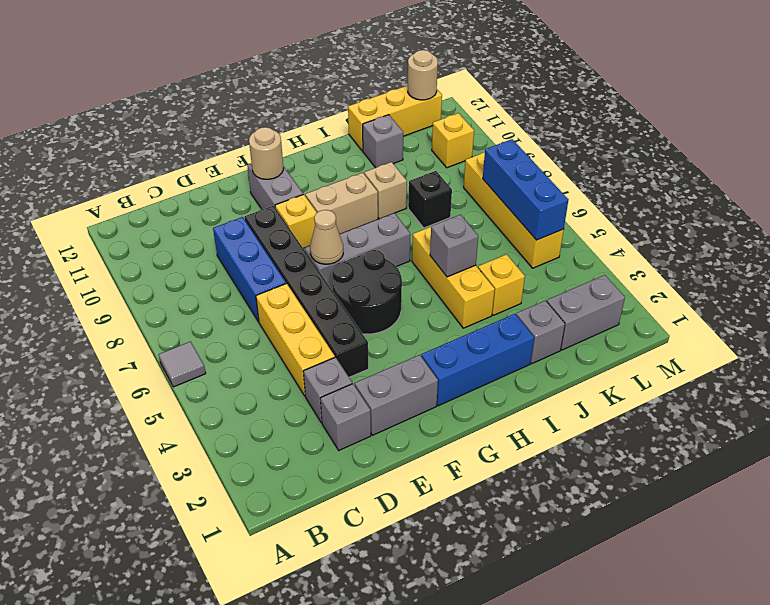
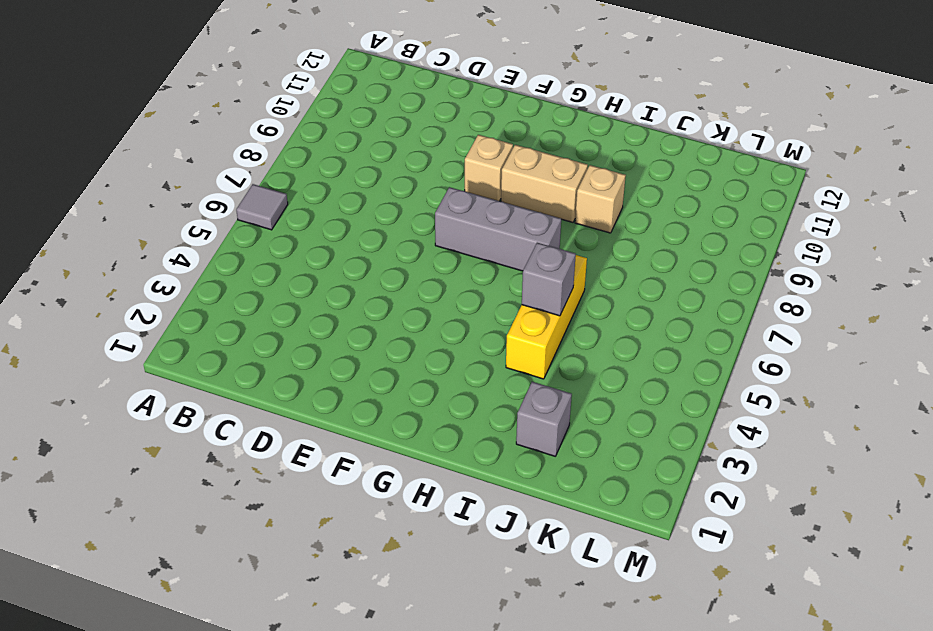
tan brick F9 level 1 -> yellow brick F9 level 1
none -> grey brick D2 level 1
none -> grey brick D3 level 1
none -> yellow brick D4:D6 level 1

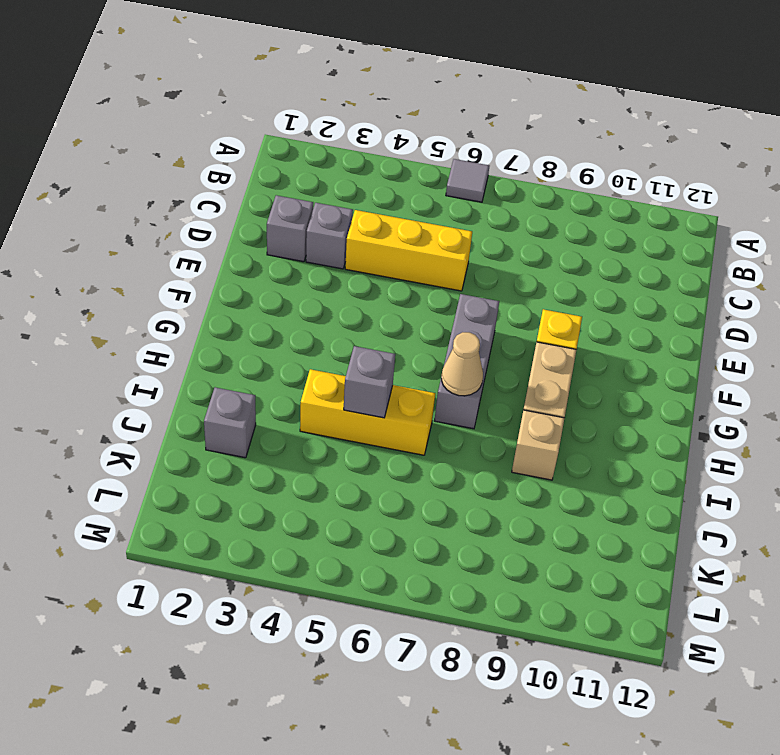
tan cone H7 level 2 -> tan cone F7 level 2
none -> blue brick D7:D9 level 1
none -> grey brick E2:F2 level 1
none -> black brick E4:E9 level 1

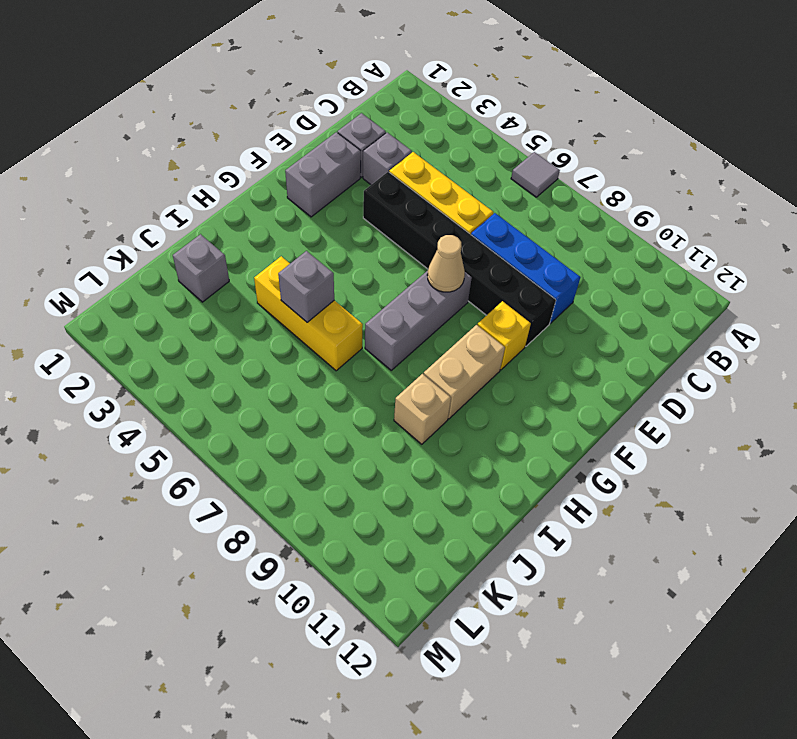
none -> black round brick F5:G6 level 1
none -> grey brick F10:F11 level 1
none -> blue brick G2:I2 level 1

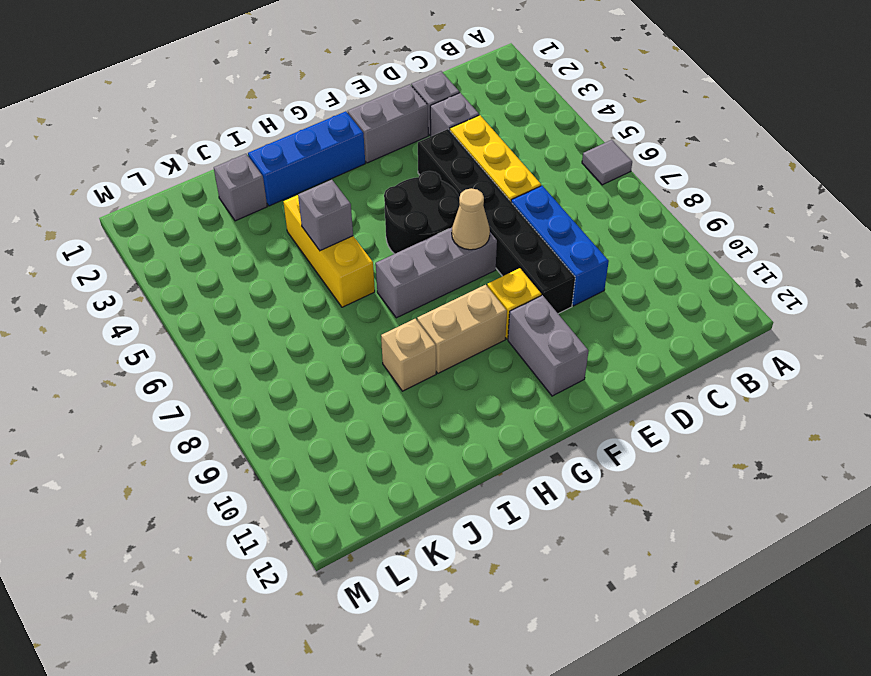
none -> yellow brick J4 level 1
none -> black brick J8 level 1
none -> grey brick J11 level 1

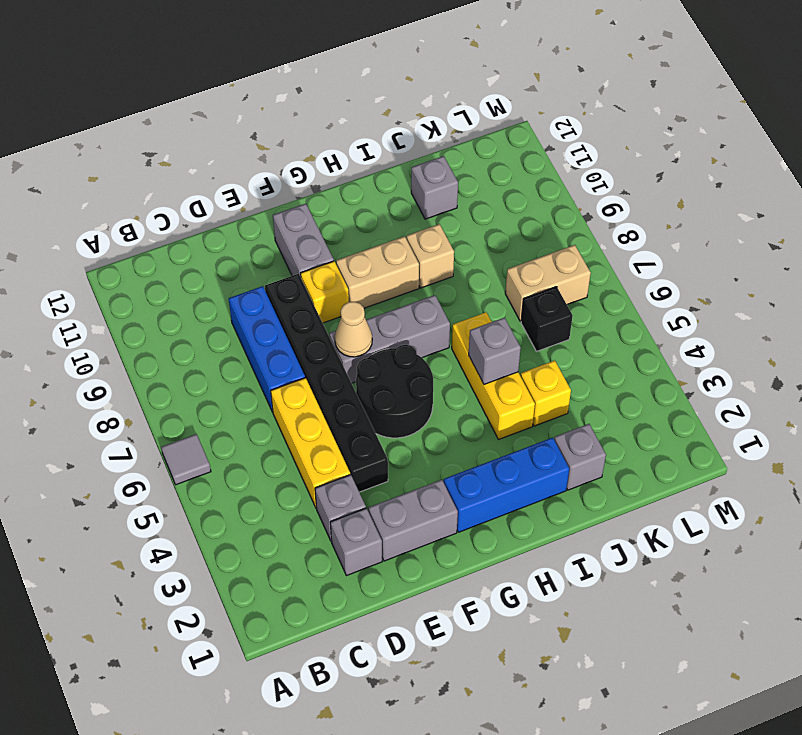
black brick K6 level 1 -> black brick J8 level 1
tan brick K7:L7 level 1 -> yellow brick L5:L8 level 1
none -> yellow brick J12:L12 level 1
none -> grey brick K2:L2 level 1
none -> yellow brick L10 level 1

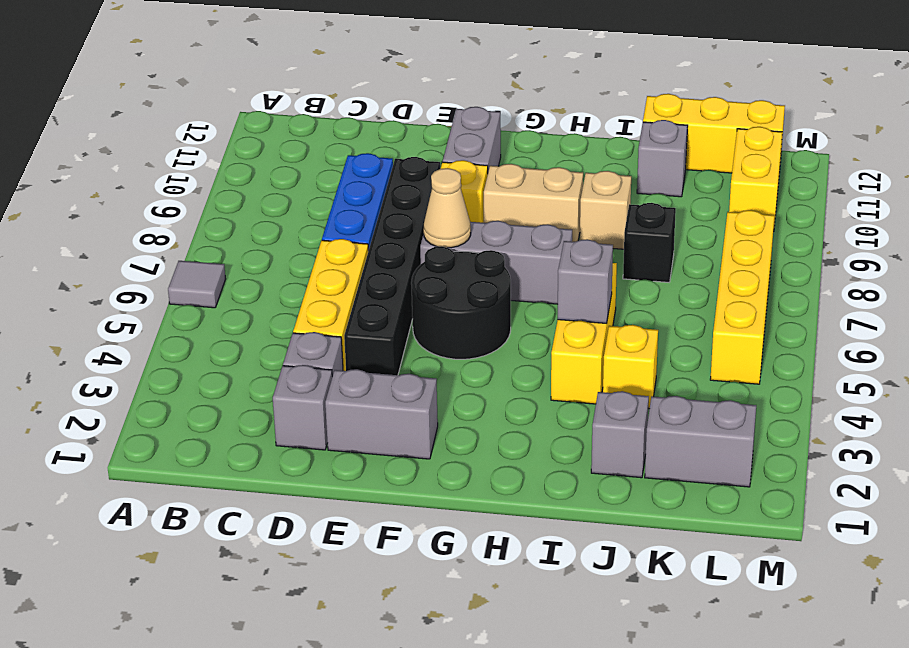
yellow brick L10:L11 level 1 -> yellow brick L10 level 1
none -> blue brick G2:I2 level 1
none -> tan round brick F11 level 2
none -> blue brick L5:L7 level 2

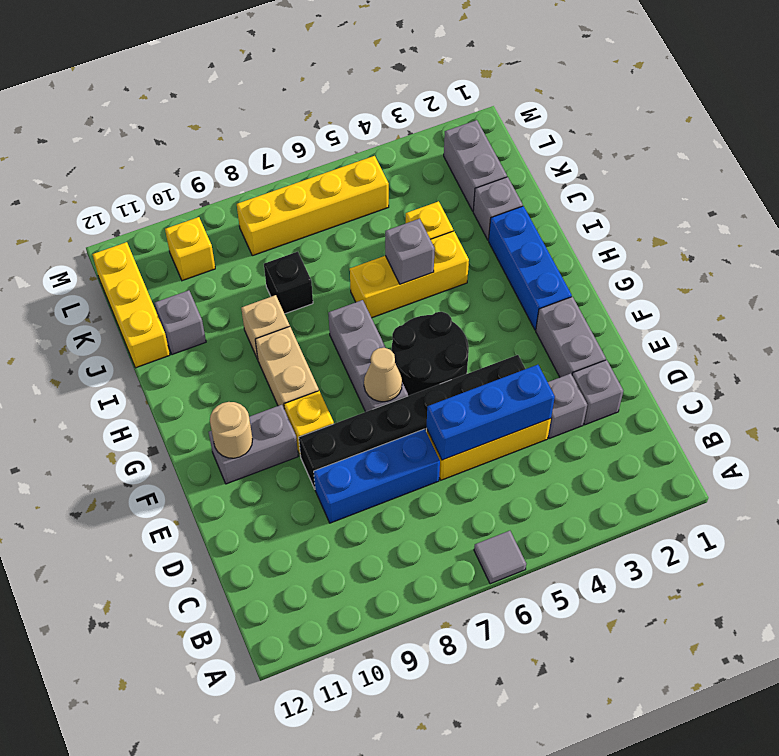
blue brick D4:D6 level 2 -> blue brick L5:L7 level 2
none -> tan round brick L12 level 2

